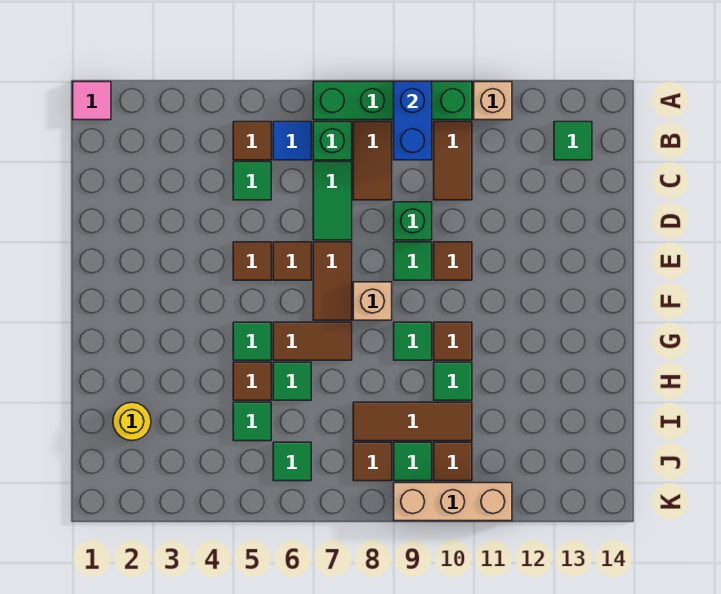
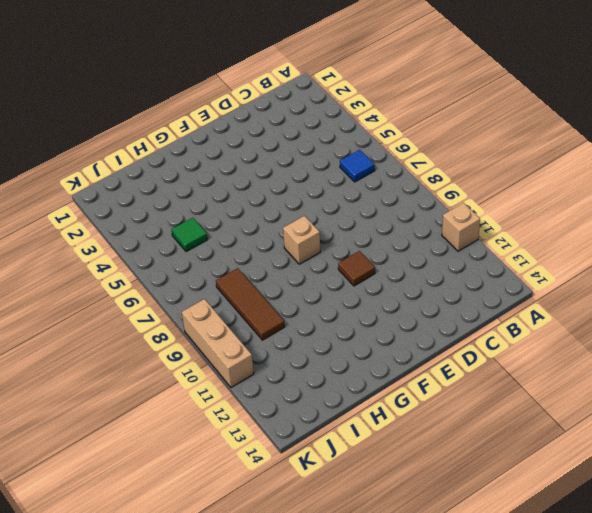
none -> pink tile A1 level 1
none -> green brick A7:A10 level 1
none -> brown tile B5 level 1
none -> green brick B7 level 1

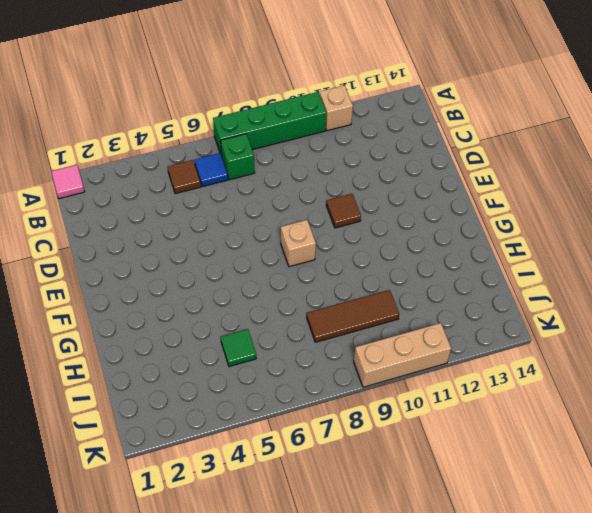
none -> brown tile B8:C8 level 1
none -> brown tile B10:C10 level 1
none -> green tile B13 level 1
none -> green tile C5 level 1

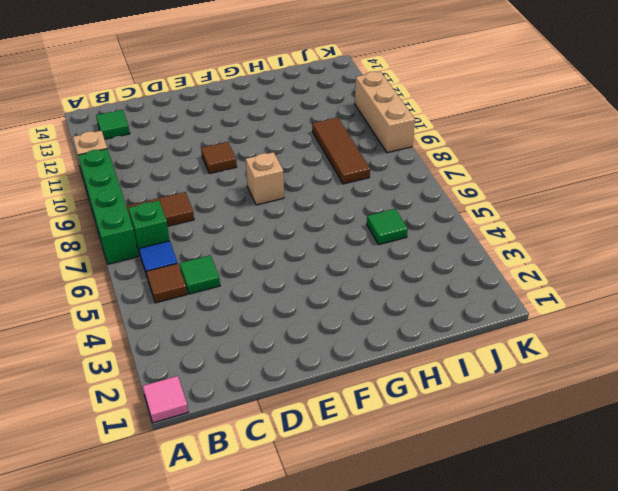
none -> brown tile B10:C10 level 1
none -> green tile C7:D7 level 1
none -> green brick D9 level 1
none -> brown tile E5 level 1

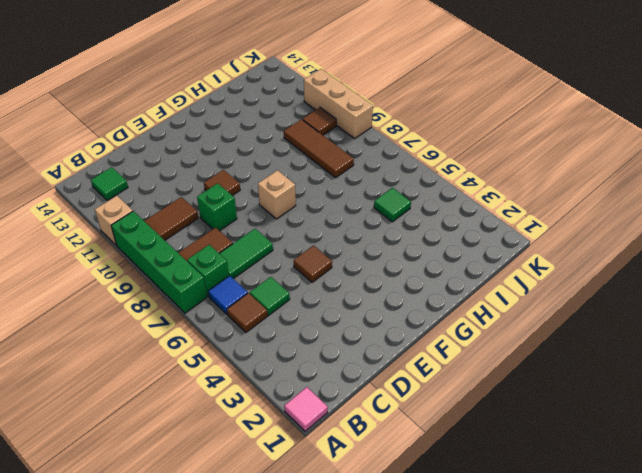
none -> brown tile E6 level 1
none -> brown tile E7:F7 level 1
none -> green tile E9 level 1
none -> green tile G5 level 1

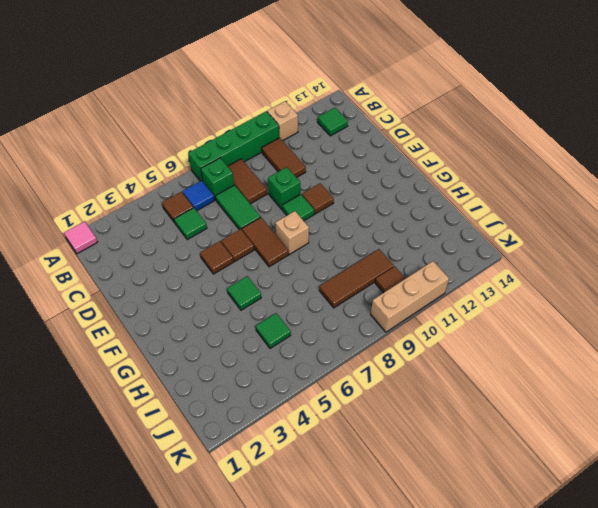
none -> brown tile G6:G7 level 1
none -> green tile G9 level 1
none -> brown tile G10 level 1
none -> brown tile H5 level 1

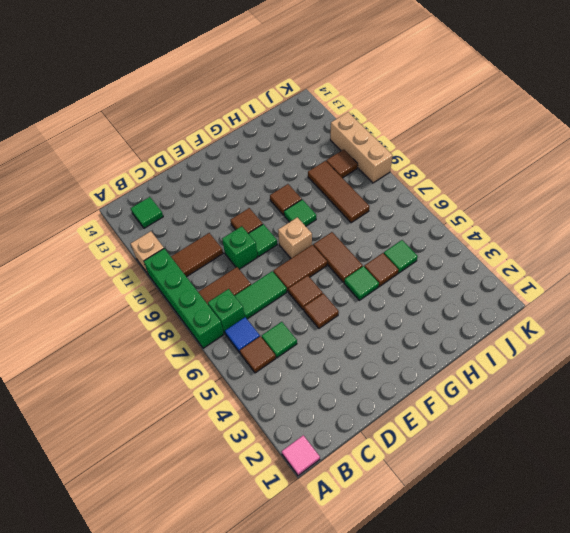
none -> green tile H6 level 1
none -> green tile H10 level 1
none -> yellow round brick I2 level 1
none -> green tile J6 level 1

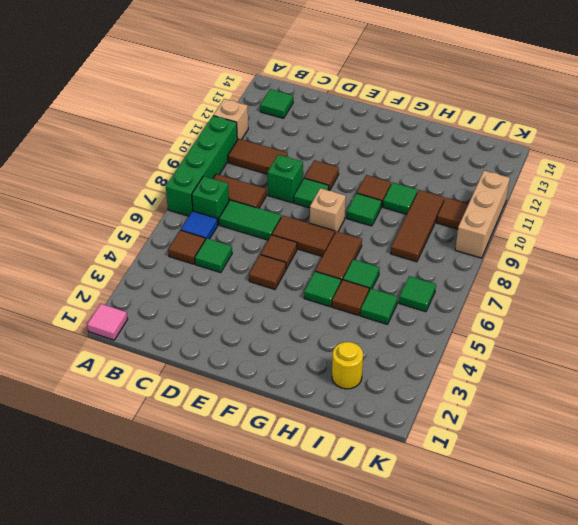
none -> brown tile J8 level 1
none -> green tile J9 level 1
none -> blue brick A9:B9 level 2

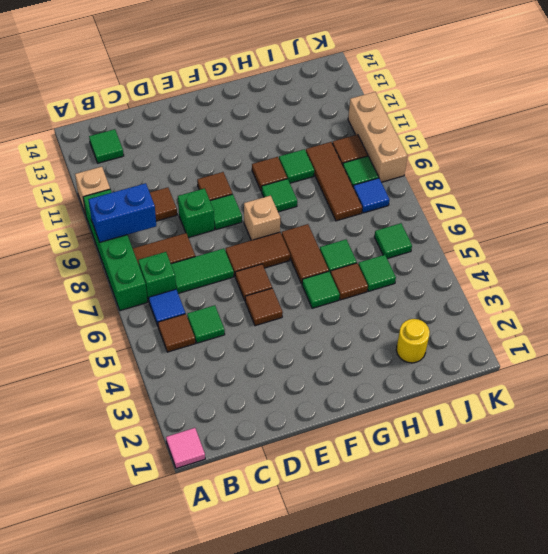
blue tile J8 level 1 -> brown tile J8 level 1

